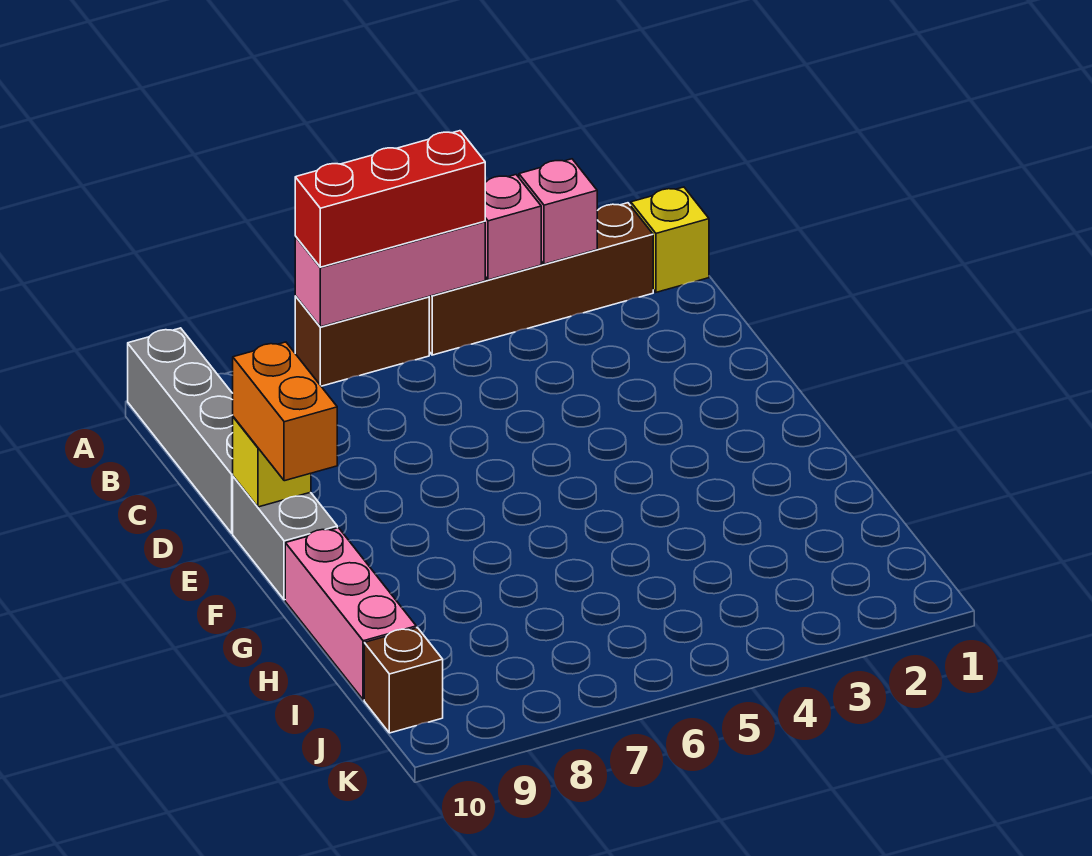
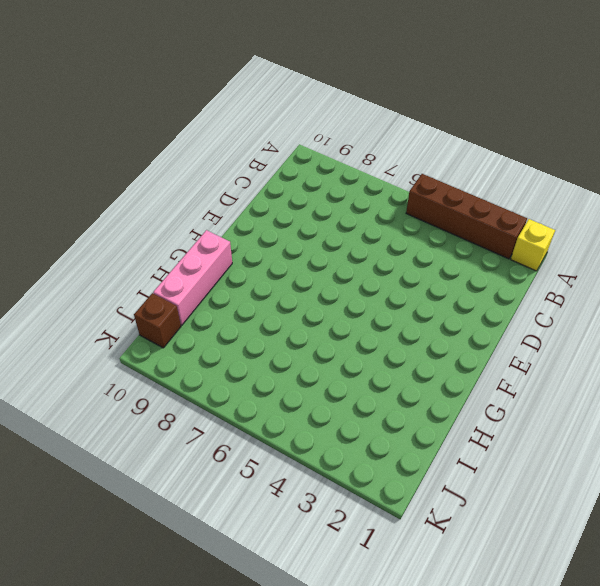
none -> brown brick A6:A7 level 1
none -> grey brick A10:D10 level 1
none -> grey brick E10:F10 level 1

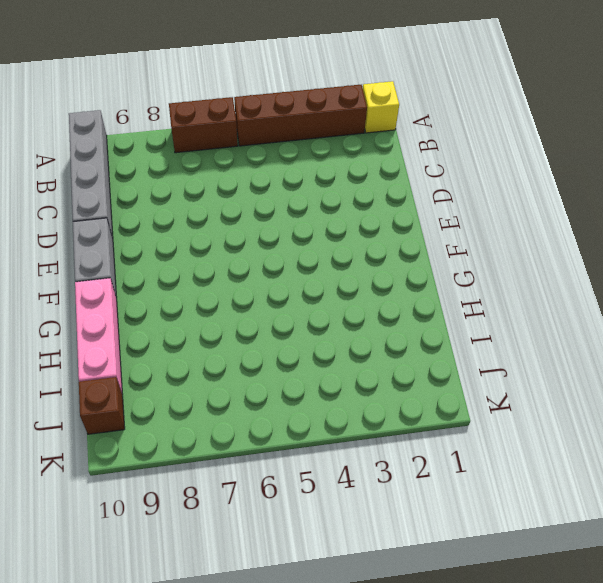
none -> pink brick A3 level 2
none -> pink brick A4 level 2
none -> pink brick A5:A7 level 2

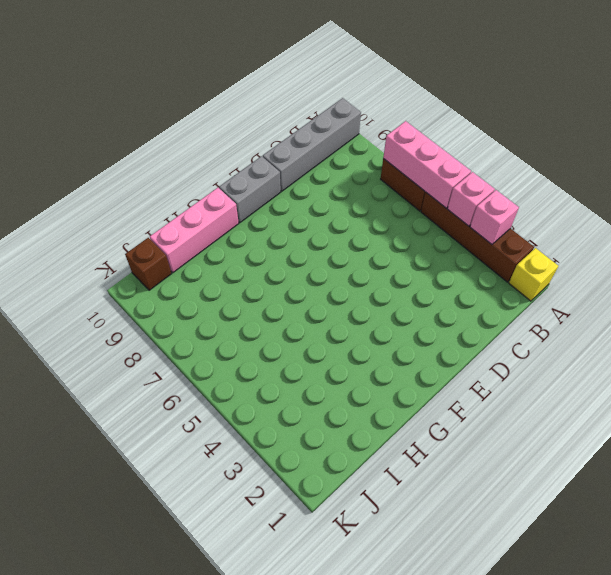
none -> yellow brick E10 level 2
none -> red brick A5:A7 level 3
none -> orange brick E10:F10 level 3

